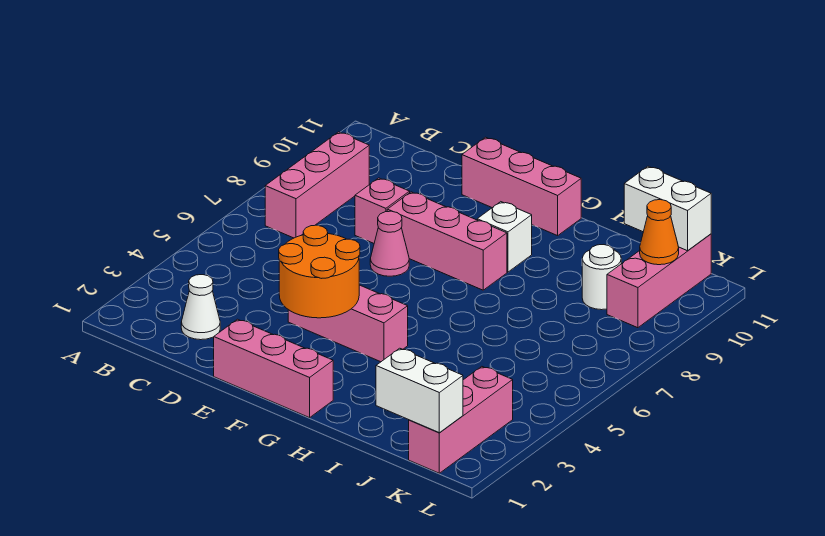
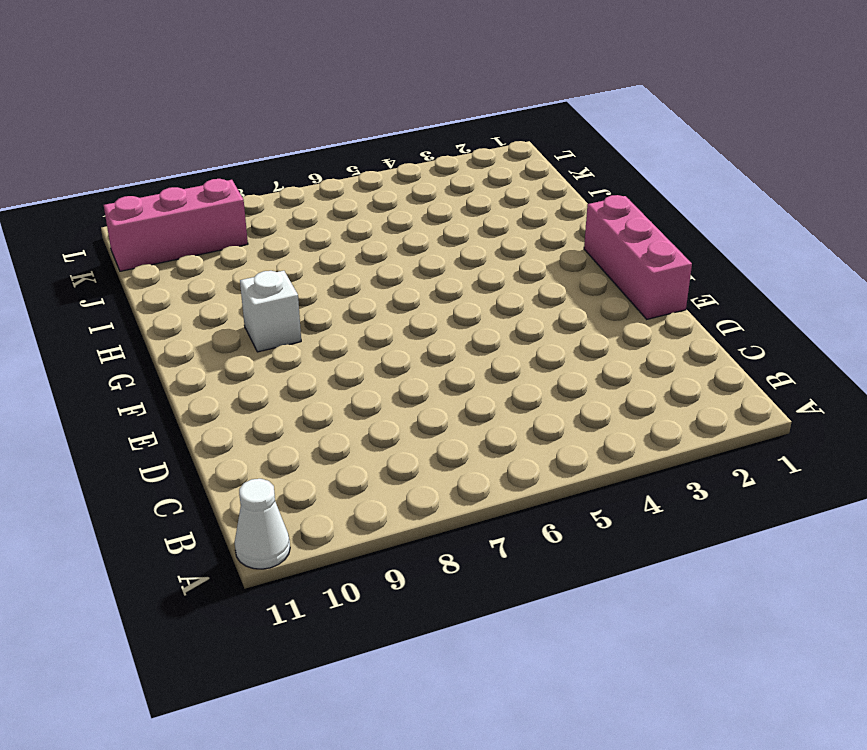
white cone A11 level 1 -> white cone C2 level 1
none -> pink brick B7:B9 level 1
none -> pink brick D8 level 1
none -> pink brick E4:G4 level 1

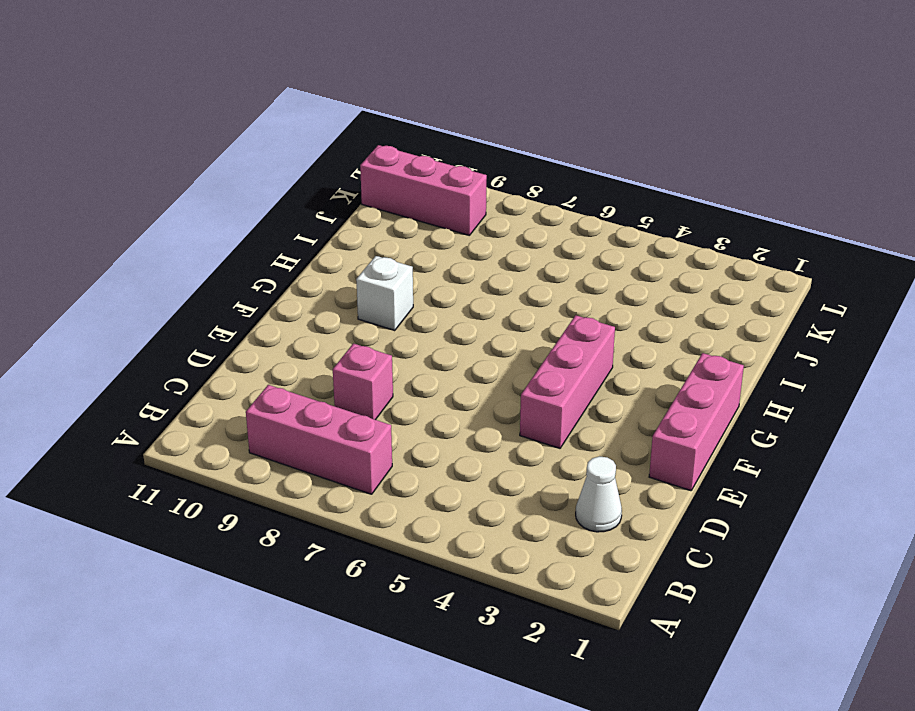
none -> pink cone E7 level 1
none -> pink brick E8:G8 level 1
none -> pink brick E11:G11 level 1

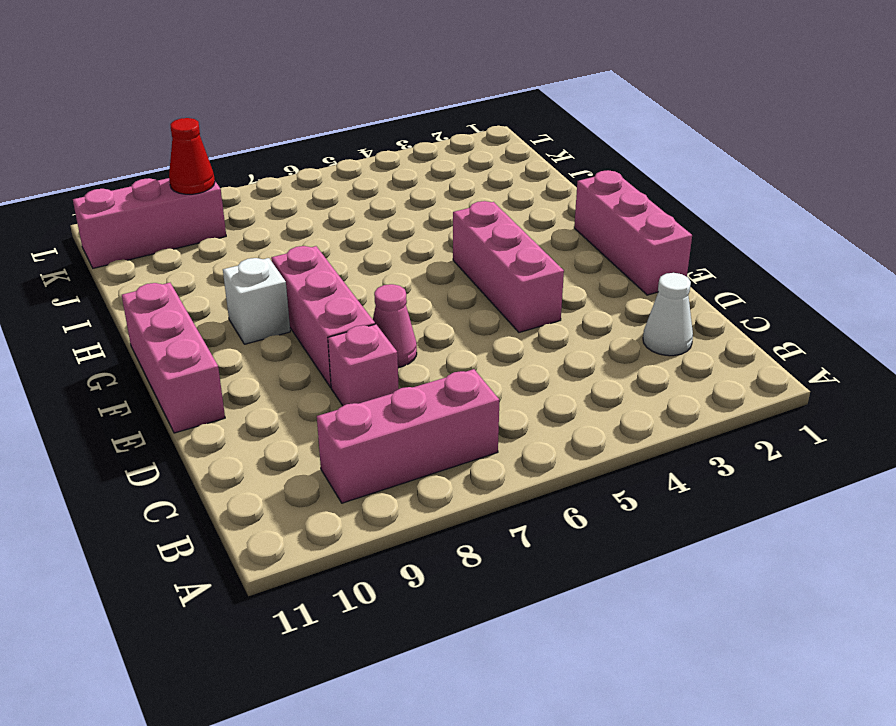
red cone K9 level 2 -> none
none -> white round brick J9 level 1
none -> pink brick K1:K3 level 1
none -> orange round brick E3:F4 level 2

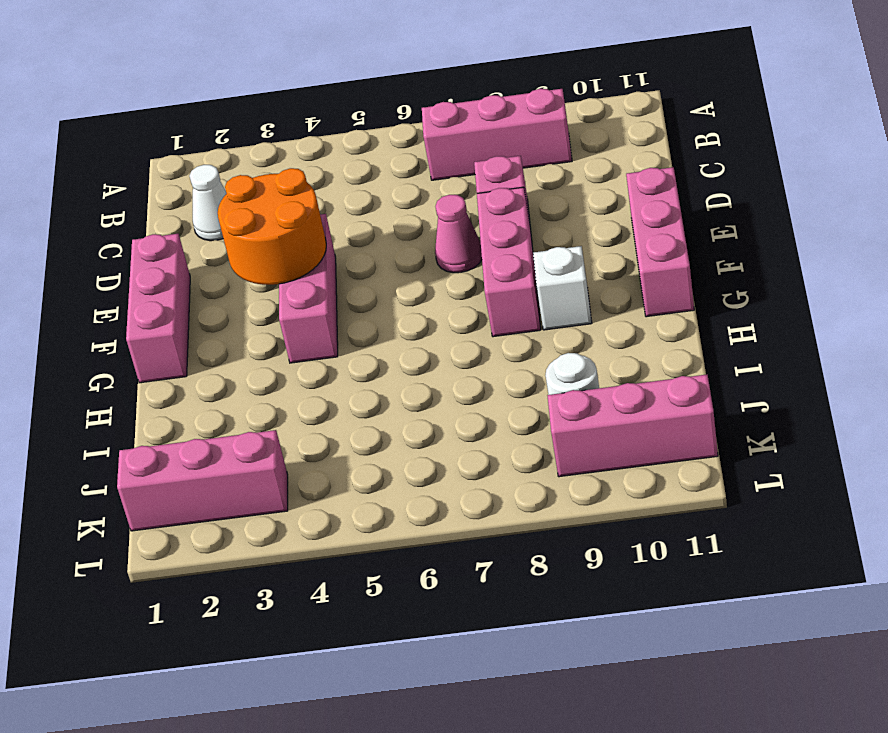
none -> white brick J1:K1 level 2
none -> white brick J11:K11 level 2
none -> orange cone K10 level 2

